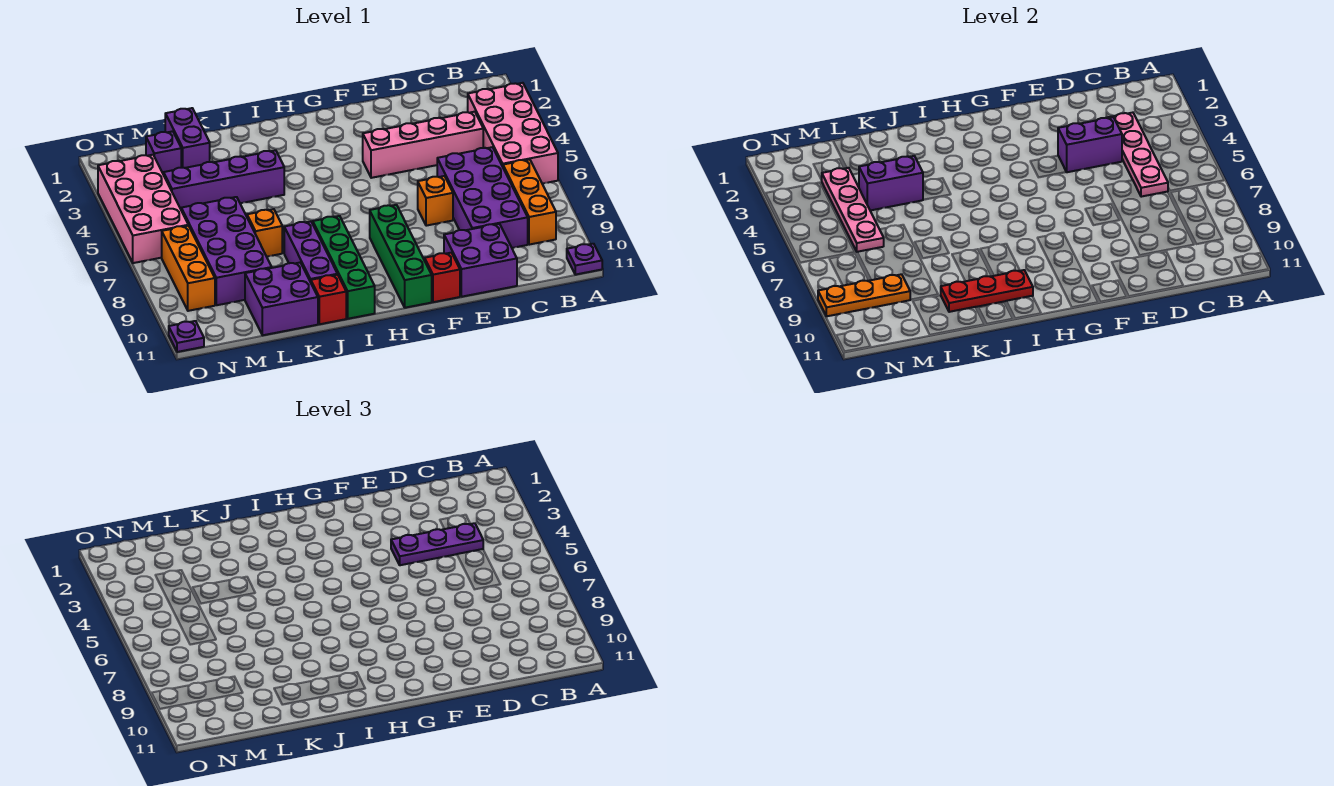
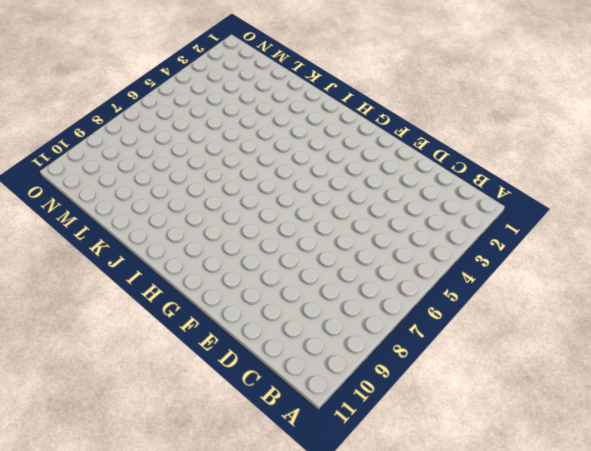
none -> pink brick A3:B6 level 1
none -> purple plate A11 level 1
none -> orange brick B7:B9 level 1

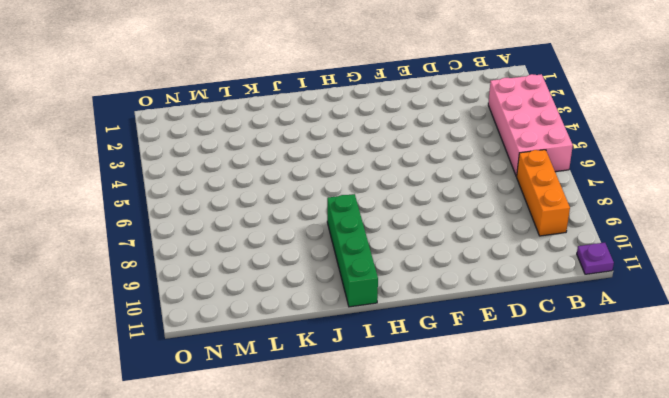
none -> pink brick C4:F4 level 1
none -> purple brick C6:D9 level 1
none -> purple brick D10:E11 level 1

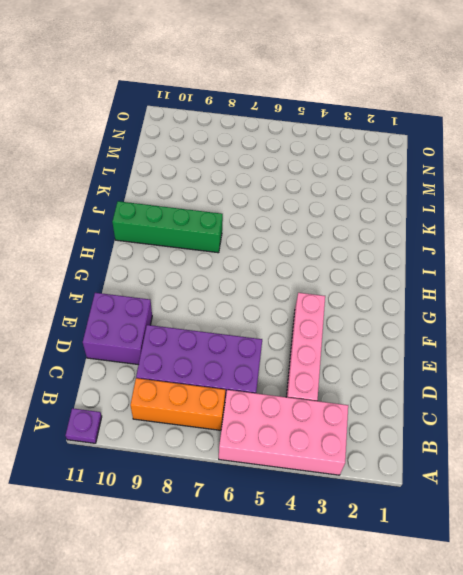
none -> orange brick E7 level 1
none -> red brick F11 level 1
none -> green brick G8:G11 level 1

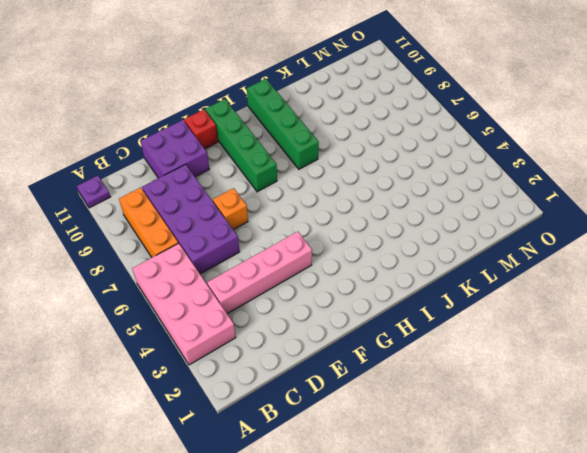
none -> purple brick J4:M4 level 1
none -> purple brick J8:J10 level 1
none -> red brick J11 level 1

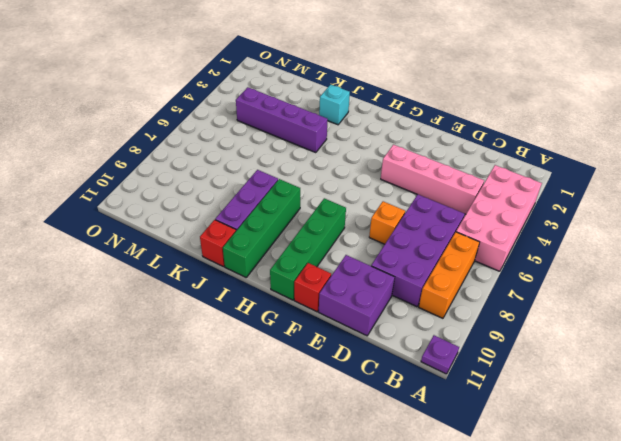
cyan brick J2 level 1 -> none
none -> orange brick K7 level 1
none -> purple brick K10:L11 level 1
none -> purple brick L1:L2 level 1

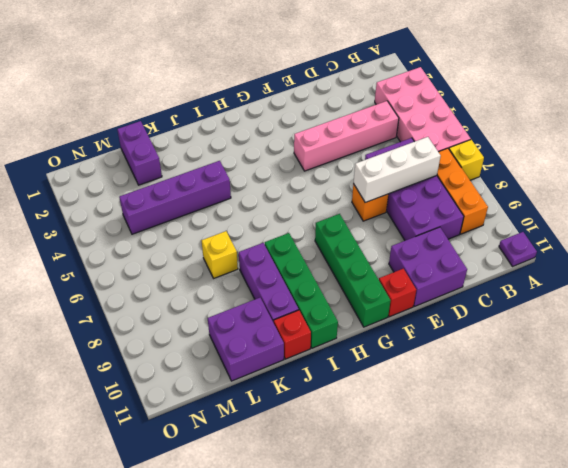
yellow brick A7 level 1 -> none
white brick C7:E7 level 2 -> none
yellow brick K7 level 1 -> orange brick K7 level 1
none -> purple brick L6:M9 level 1
none -> purple brick M2 level 1
none -> pink brick N3:O6 level 1

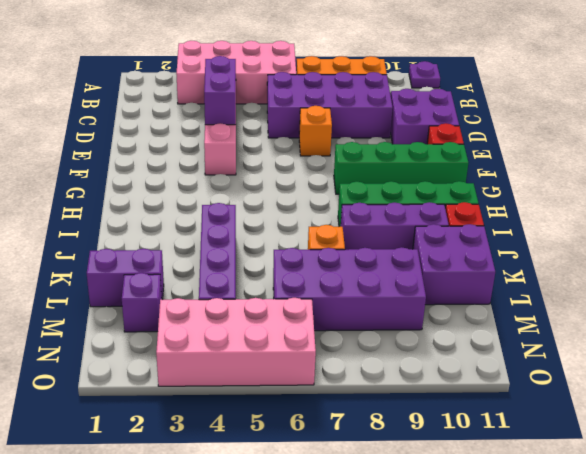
none -> orange brick N7:N9 level 1
none -> purple plate O11 level 1
none -> pink plate C3:C6 level 2

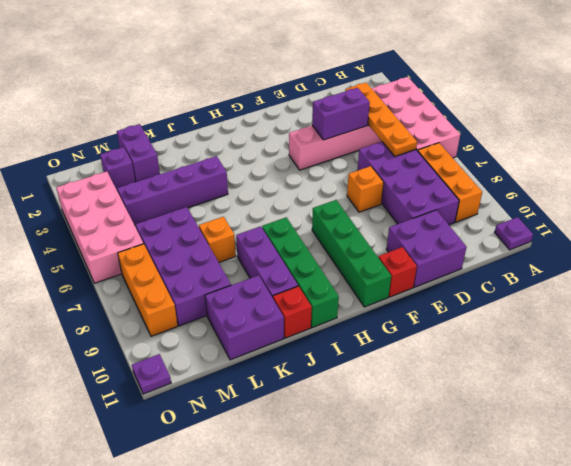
orange plate C3:C6 level 2 -> pink plate C3:C6 level 2
none -> red plate I10:K10 level 2
none -> purple brick K4:L4 level 2
none -> pink plate M3:M6 level 2

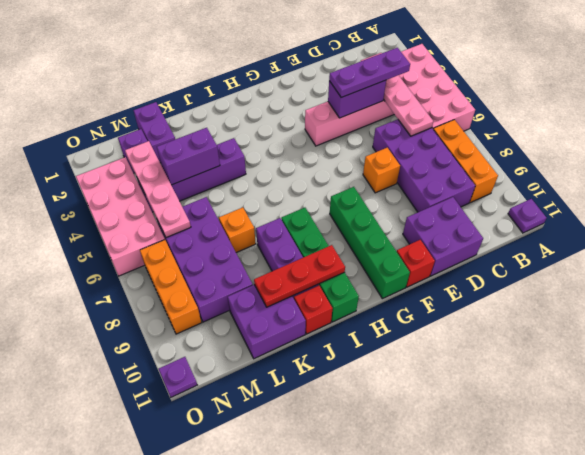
none -> orange plate M9:O9 level 2

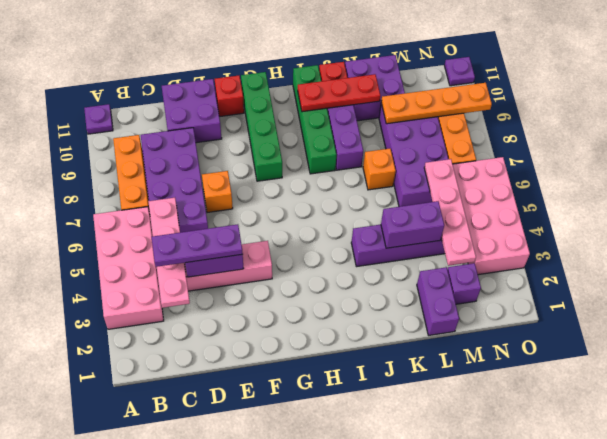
orange plate L9:O9 level 2 -> orange plate M9:O9 level 2

